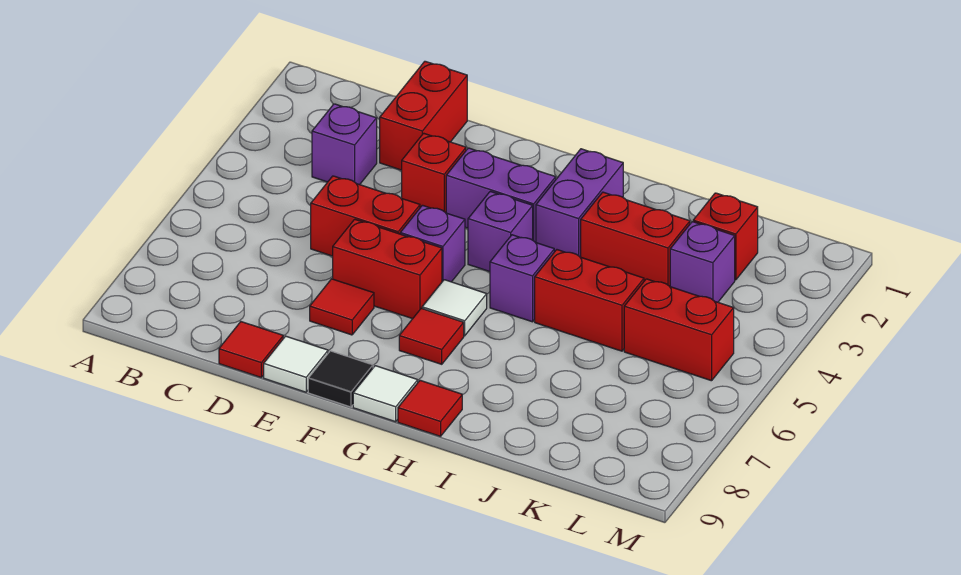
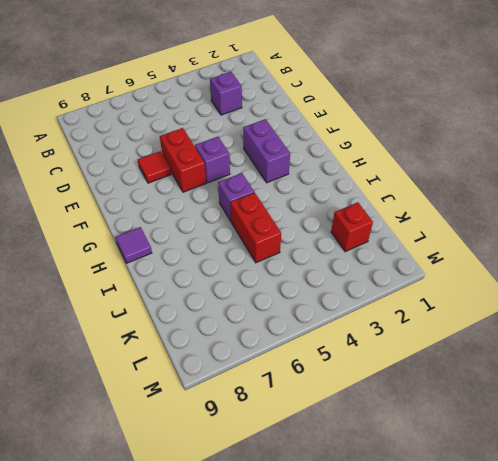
purple tile H9 level 1 -> red tile H9 level 1
none -> red brick D1:D2 level 1
none -> red brick D5:E5 level 1
none -> red tile D9 level 1

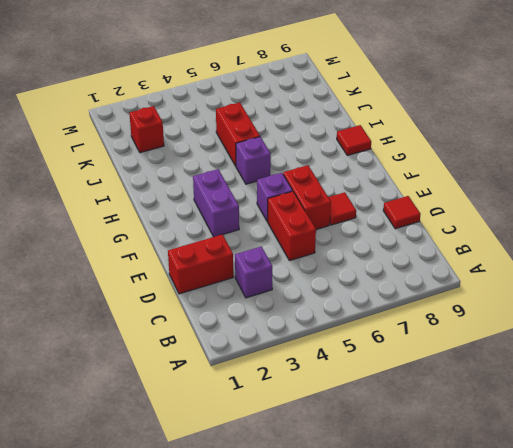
none -> red brick E3 level 1
none -> white tile E9 level 1
none -> black tile F9 level 1

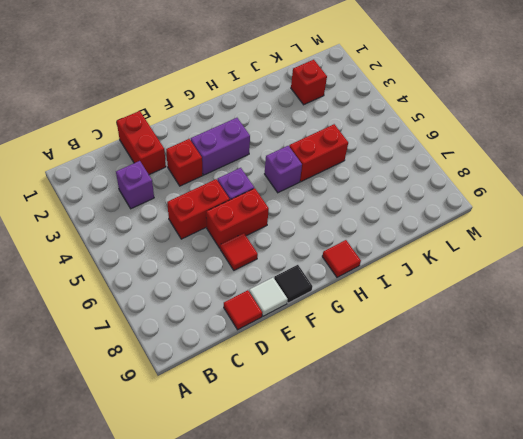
none -> purple brick G4 level 1
none -> white tile G6 level 1
none -> red tile G7 level 1

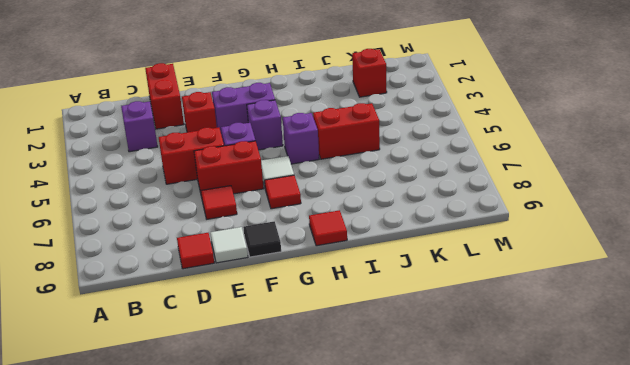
none -> white tile G9 level 1
none -> purple brick H2:H3 level 1
none -> red brick I3:J3 level 1

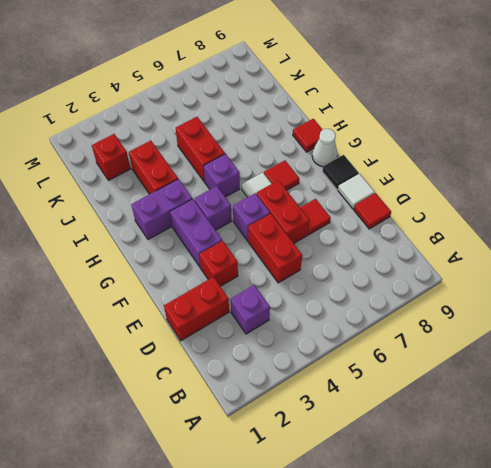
white cone G9 level 1 -> white tile G9 level 1
none -> purple brick K3 level 1
none -> red brick K5:L5 level 1

